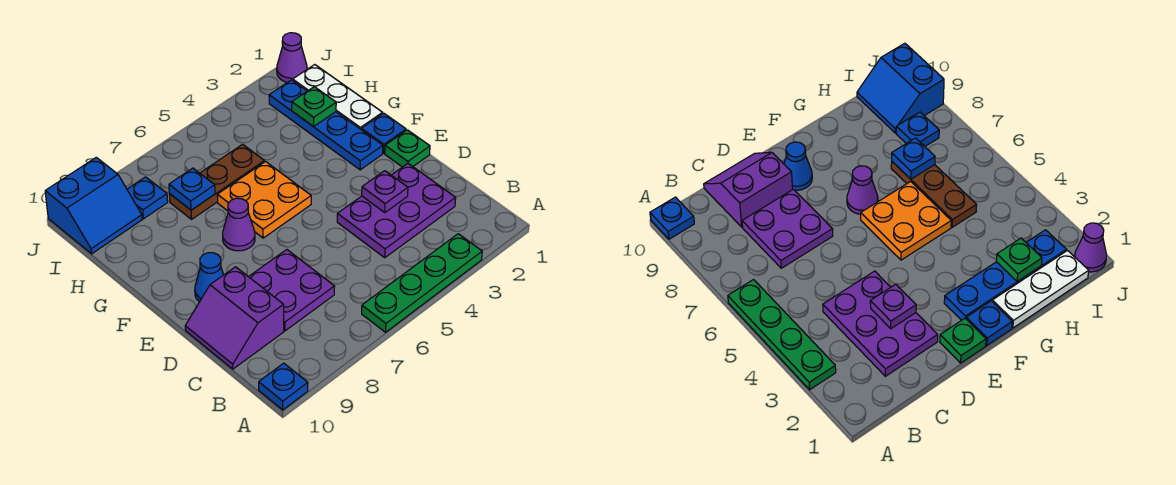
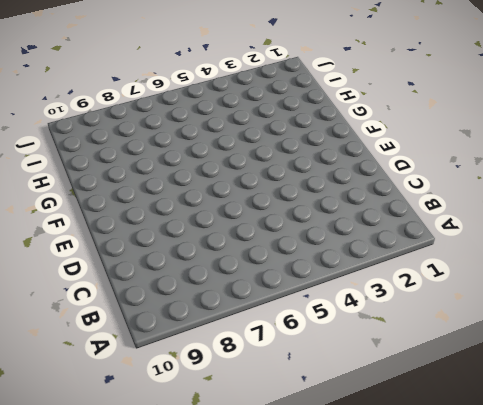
none -> green plate A3:A6 level 1
none -> blue plate A10 level 1
none -> purple plate C2:D4 level 1

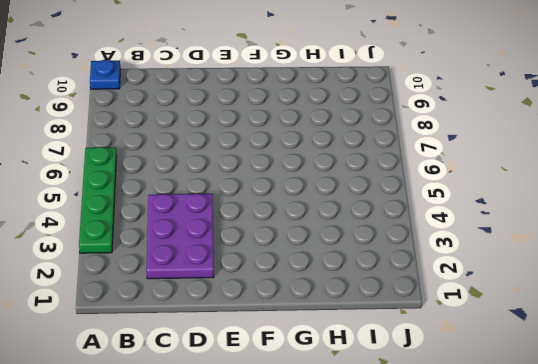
none -> purple plate C7:D8 level 1
none -> purple slope C9:D10 level 1 top 9
none -> green plate E1 level 1

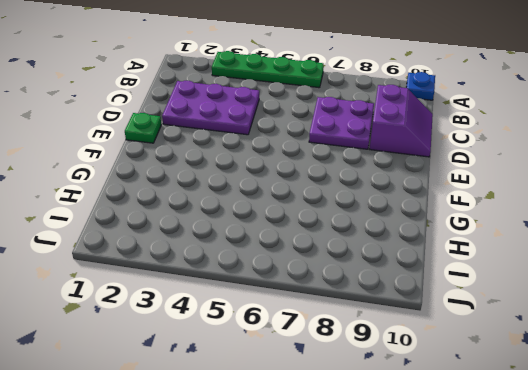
none -> blue cone E9 level 1
none -> blue plate F1 level 1
none -> blue plate F2:I2 level 1

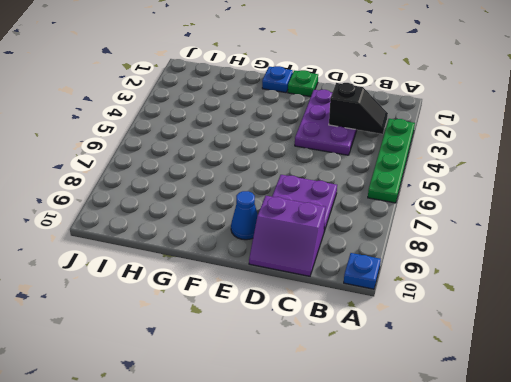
black slope B3:C3 level 2 top C -> none
none -> blue plate F2:I2 level 1
none -> orange plate F5:G6 level 1
none -> purple cone F7 level 1

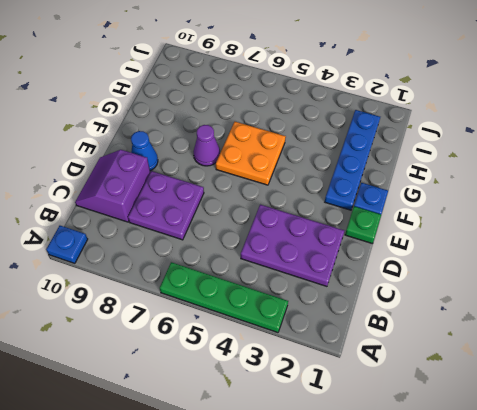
none -> white plate G1:I1 level 1
none -> brown plate H5:H7 level 1
none -> blue plate I8 level 1

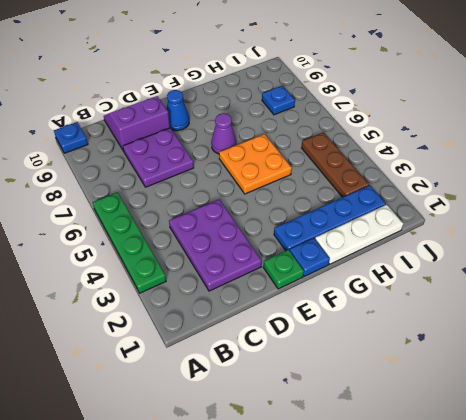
brown plate I3:I5 level 1 -> brown plate H5:H7 level 1
none -> blue slope I9:J10 level 1 top J
none -> purple cone J1 level 1
none -> purple plate D3 level 2

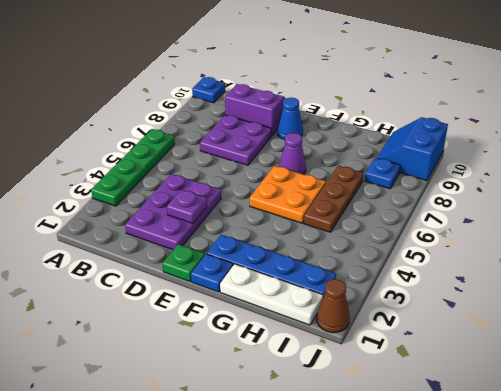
brown cone J1 level 1 -> purple cone J1 level 1
none -> green plate H2 level 2
none -> blue plate H7 level 2

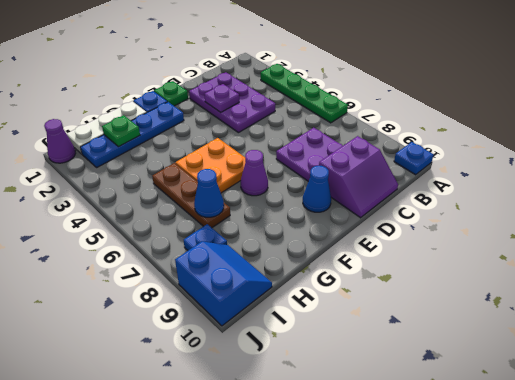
blue cone H7 level 2 -> blue plate H7 level 2

